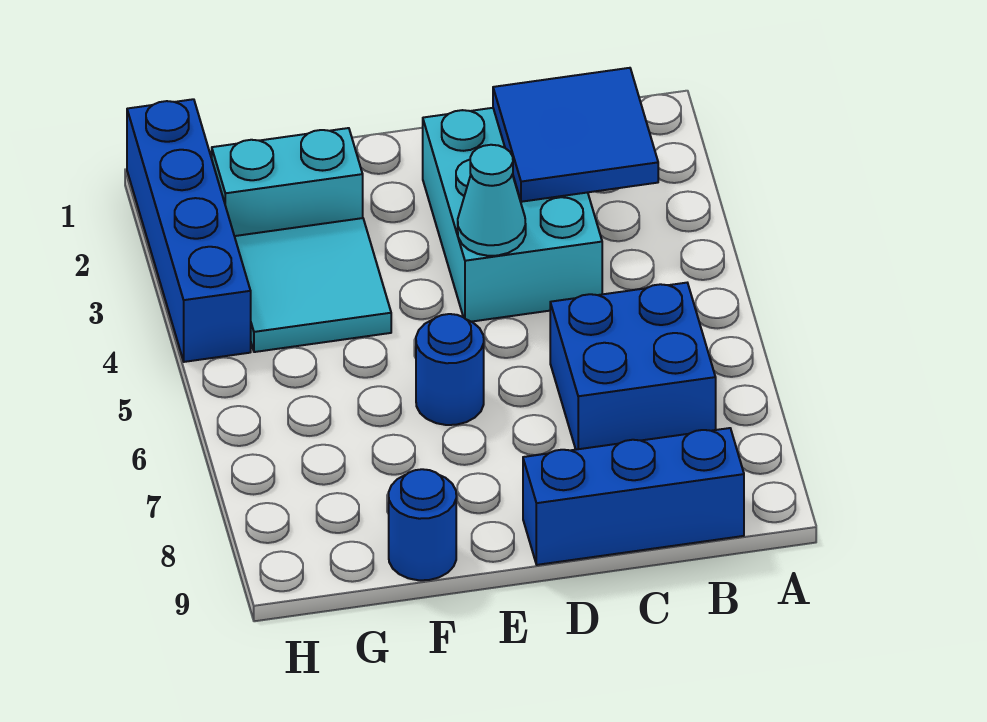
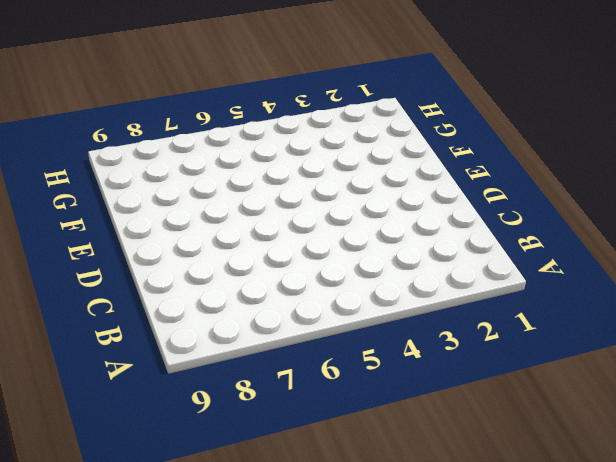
none -> blue brick B6:C7 level 1
none -> blue brick B9:D9 level 1

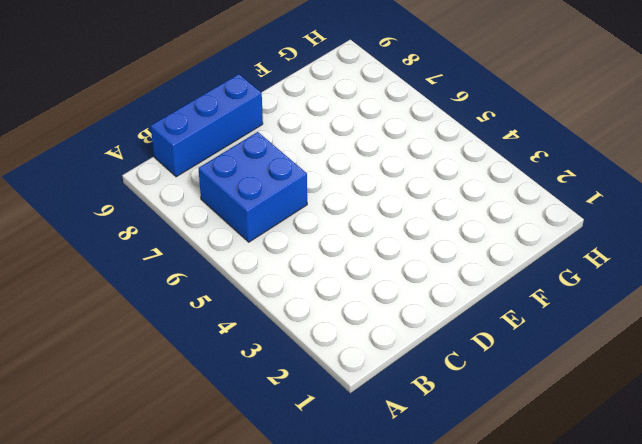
none -> cyan brick C2:D4 level 1
none -> blue round brick E6 level 1

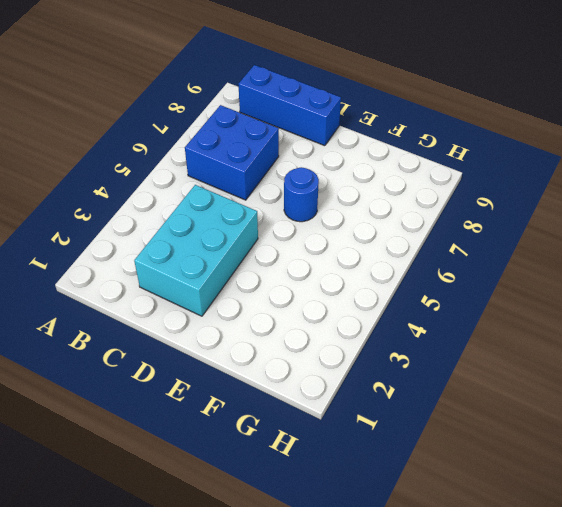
none -> cyan brick F2:G2 level 1
none -> cyan tile F3:G4 level 1

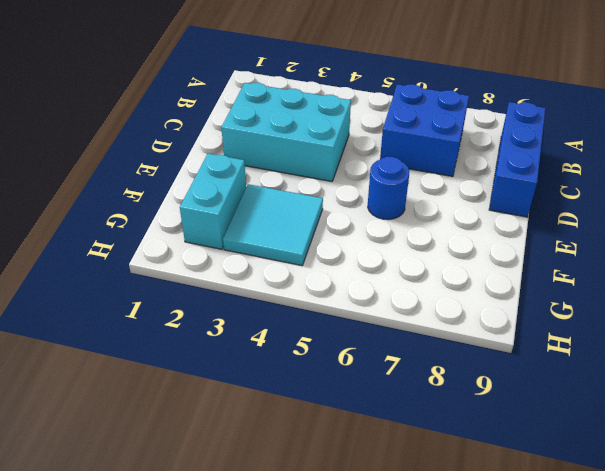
none -> blue round brick F9 level 1
none -> blue brick H1:H4 level 1

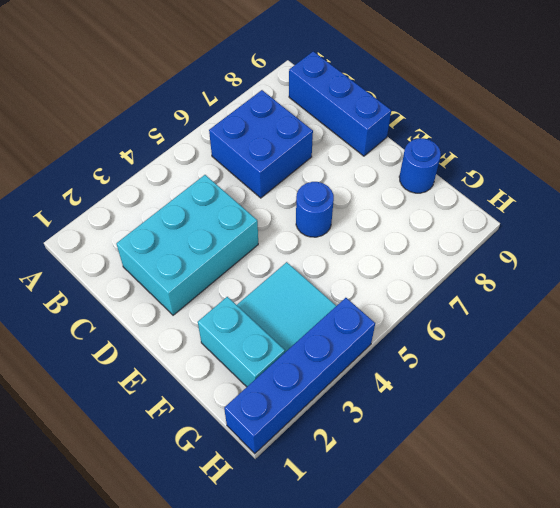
none -> blue tile B2:C3 level 2
none -> cyan cone D4 level 2

